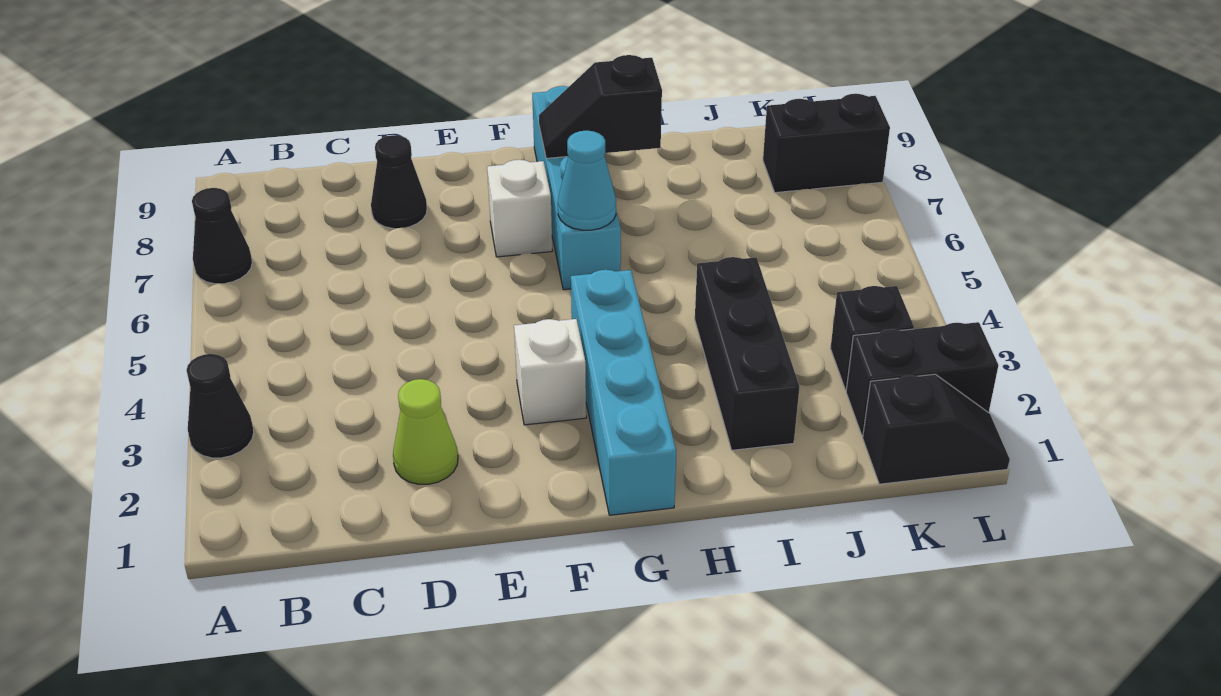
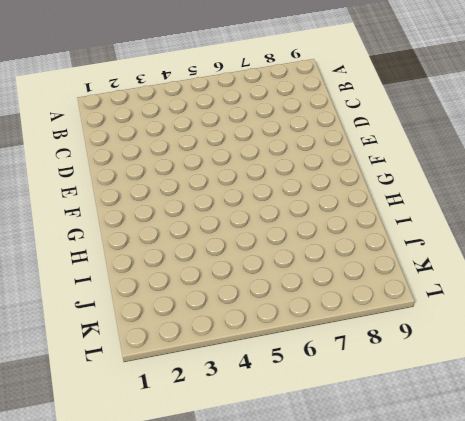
none -> black cone A3 level 1
none -> black cone A7 level 1
none -> lime cone D2 level 1

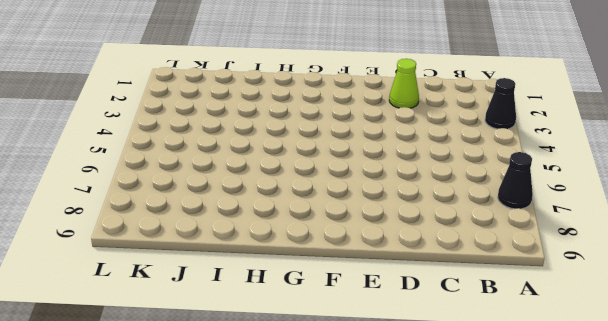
none -> black cone D8 level 1
none -> white brick F3 level 1
none -> white brick F7 level 1

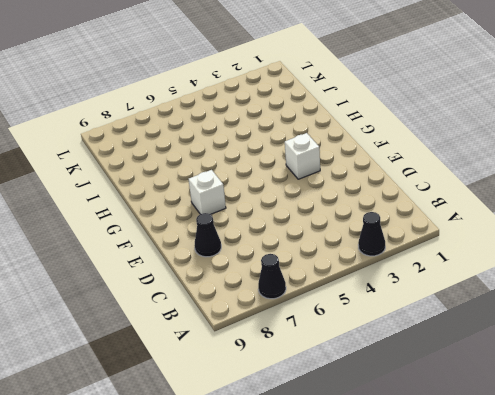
none -> lime cone D2 level 1
none -> cyan brick G1:G4 level 1
none -> cyan brick G6:G9 level 1

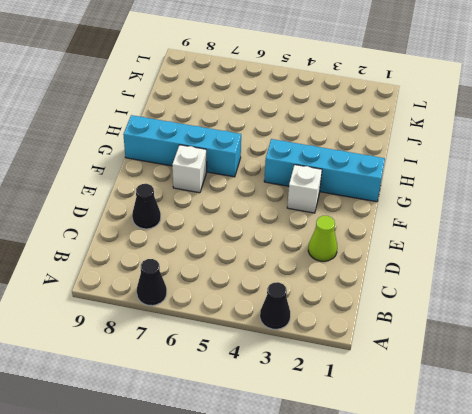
none -> black brick I2:I4 level 1
none -> black slope K1:L1 level 1 top K
none -> black brick K2:L2 level 1

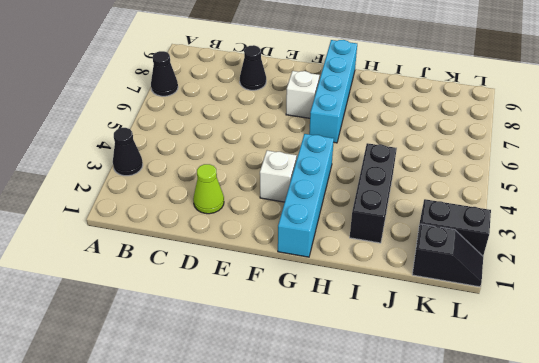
none -> black brick K3 level 1
none -> black brick K8:L8 level 1
none -> cyan cone G6 level 2

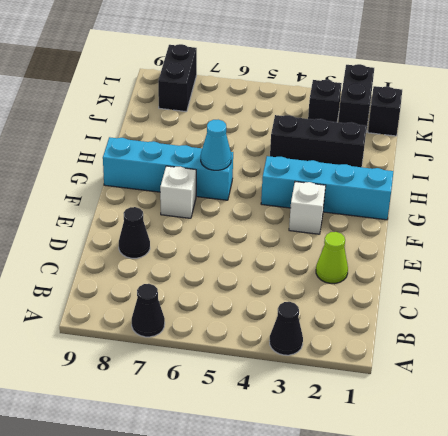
none -> black slope G8:H8 level 2 top H

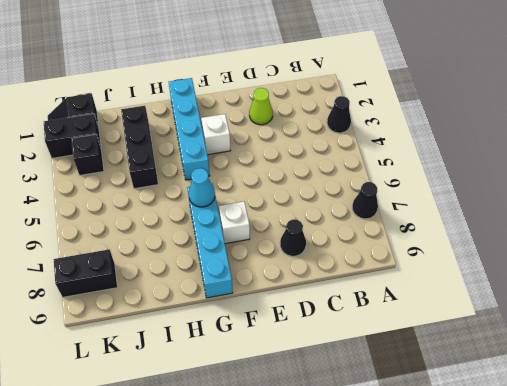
none -> black slope G8:H8 level 2 top H

